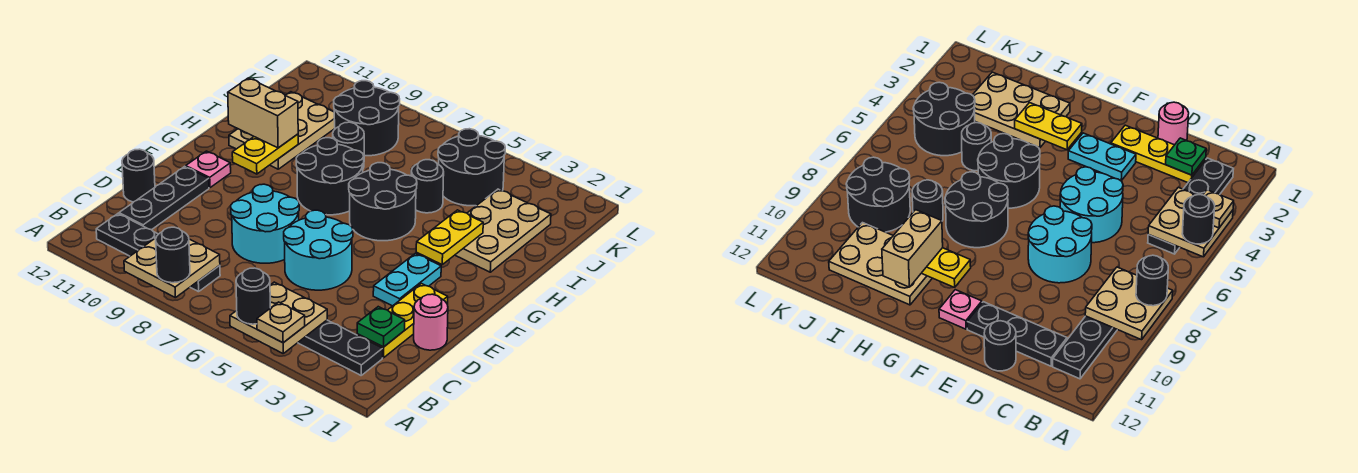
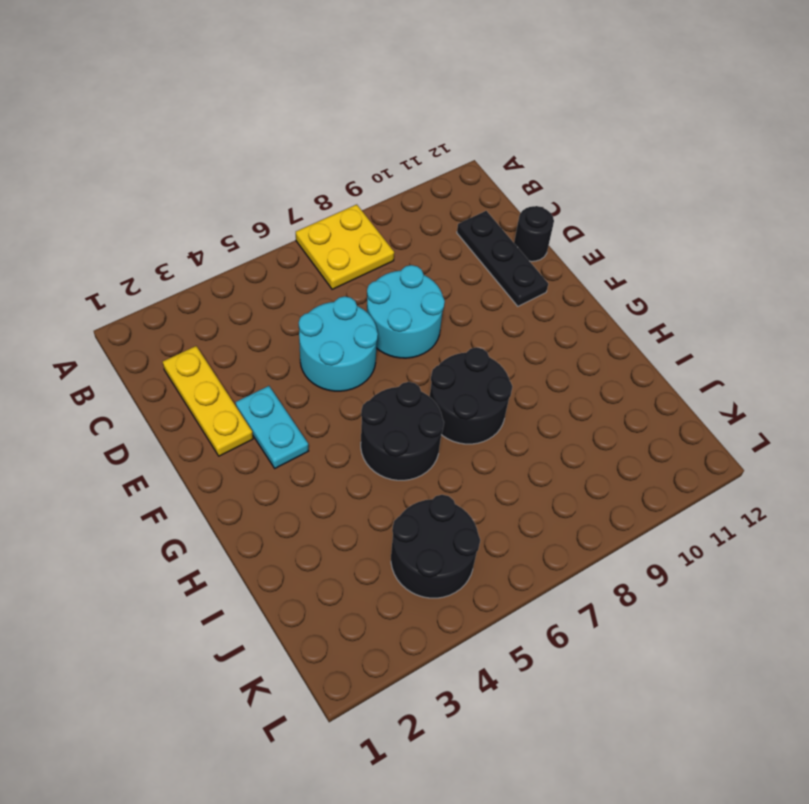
yellow plate A7:B8 level 1 -> black plate B8:B11 level 1
none -> black plate B2:B5 level 1
none -> pink round brick D1 level 1
none -> pink plate F11 level 1

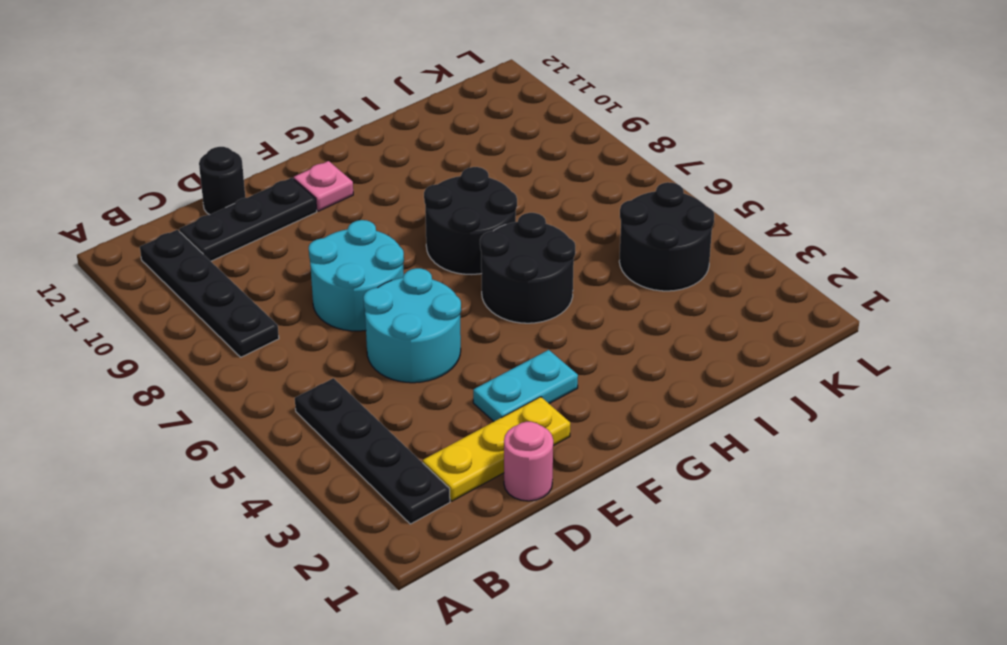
none -> tan plate H2:J3 level 1
none -> tan plate H10:J11 level 1
none -> black round brick I5 level 1

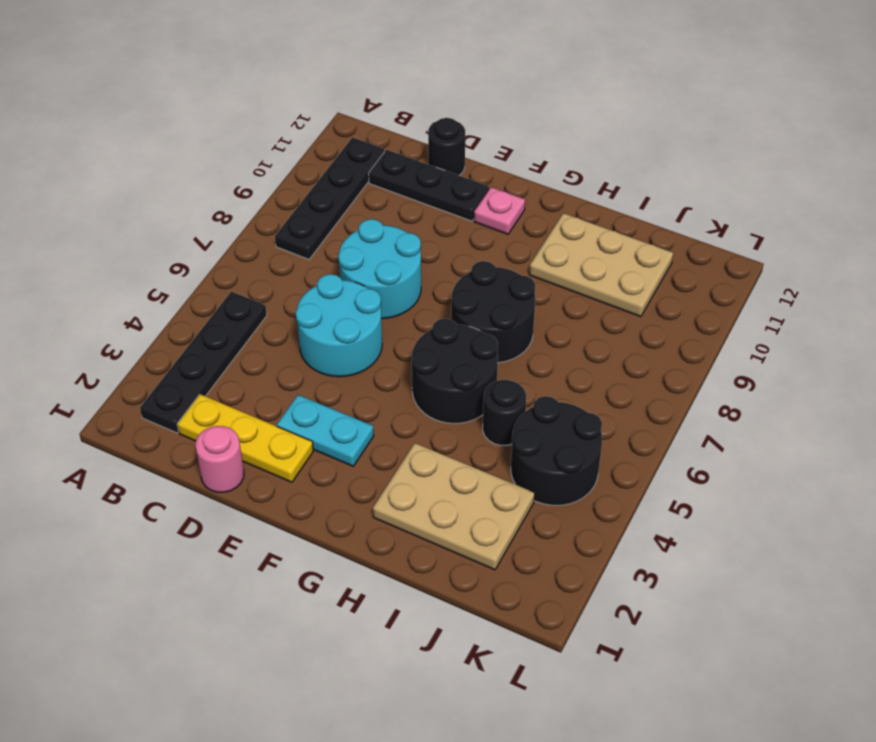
none -> black round brick I8 level 1
none -> black round brick J8:K9 level 1
none -> tan plate A4:B5 level 2

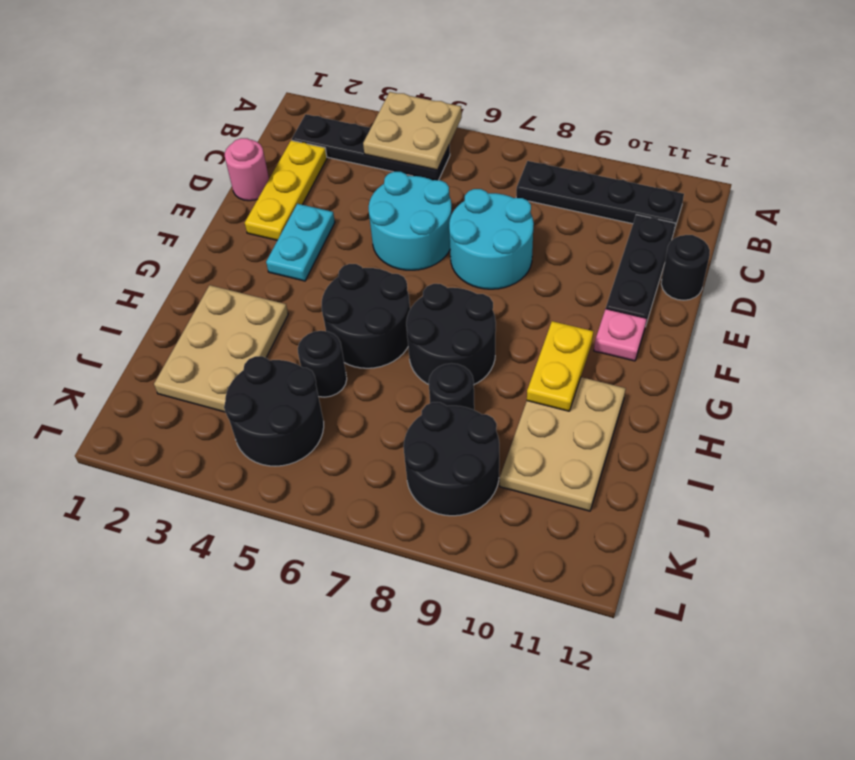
none -> tan plate A8:B9 level 2
none -> green plate C2 level 2
none -> yellow plate G3:H3 level 2

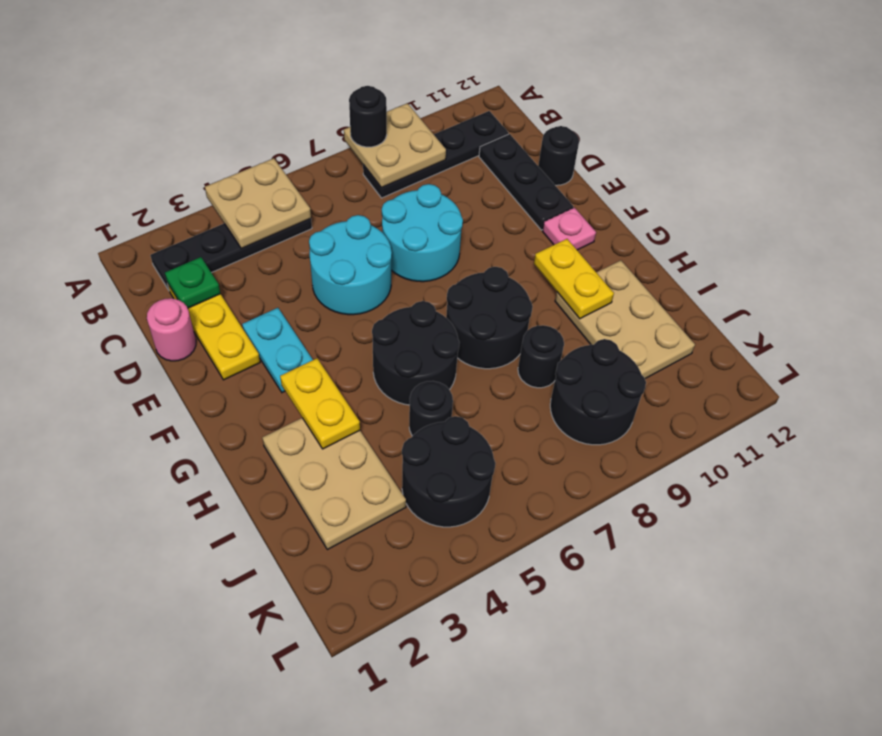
none -> tan plate A4 level 3
none -> black round brick A5 level 3
none -> tan brick H10:H11 level 3

